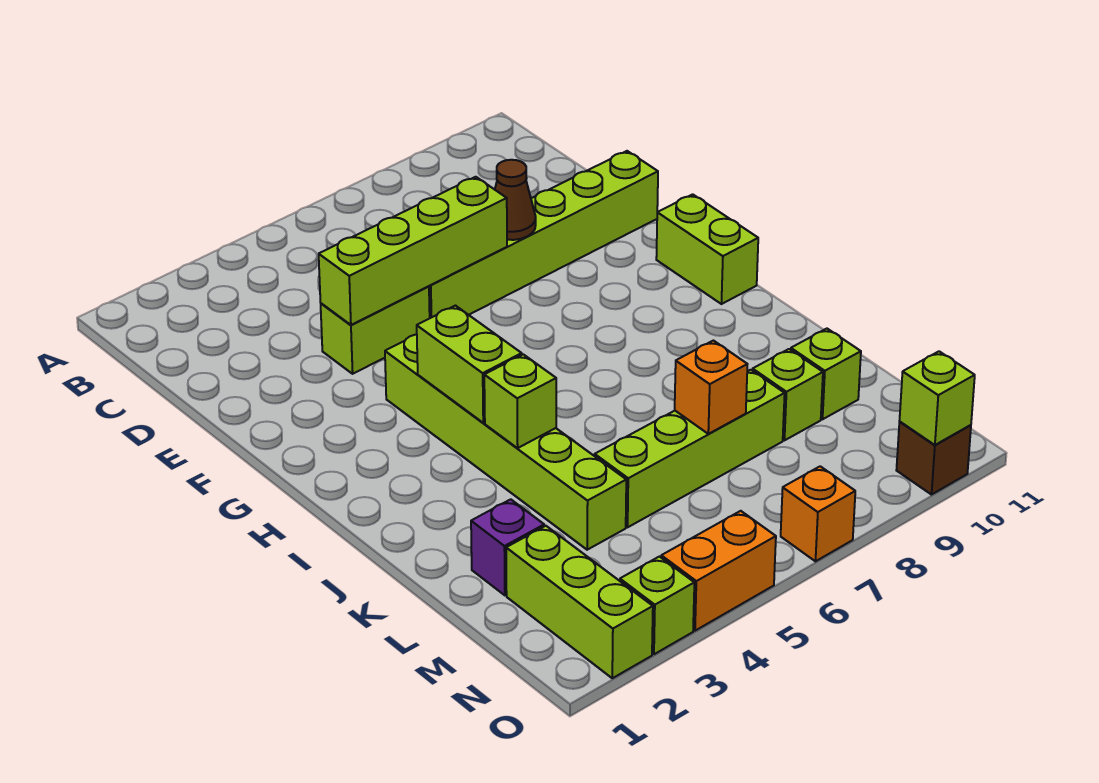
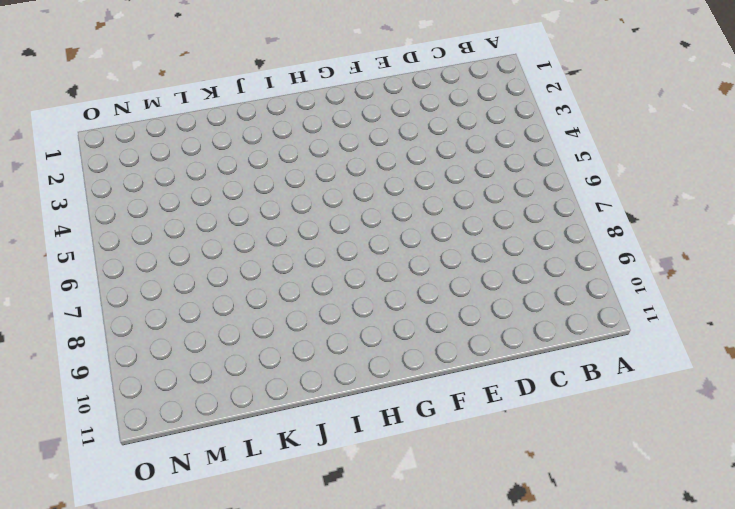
none -> lime brick E4:E5 level 1
none -> lime brick E6:E11 level 1
none -> lime brick G4:L4 level 1

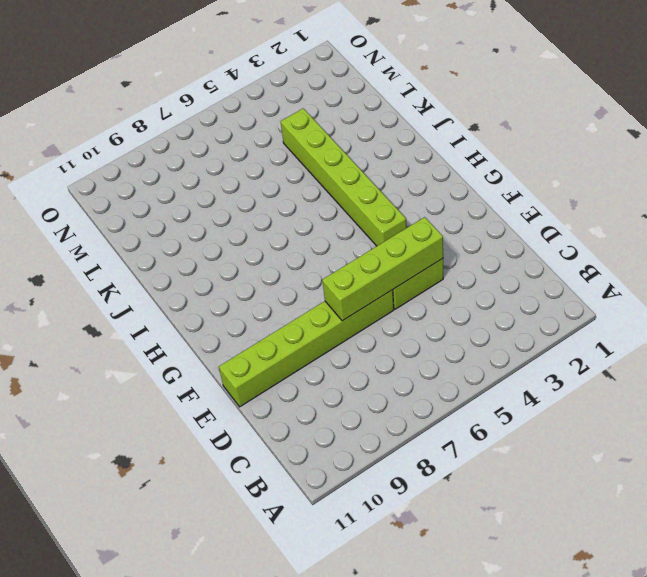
none -> lime brick G11:H11 level 1
none -> purple brick L2 level 1
none -> lime brick L5:L8 level 1

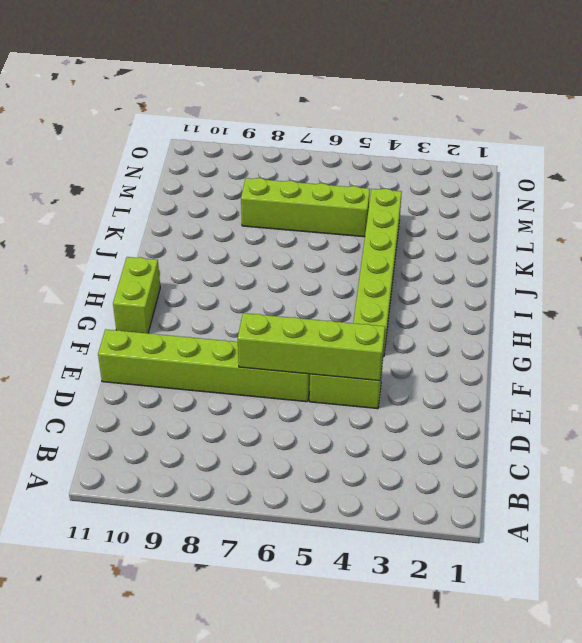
none -> purple brick L2 level 1
none -> lime brick L9 level 1
none -> lime brick L10 level 1

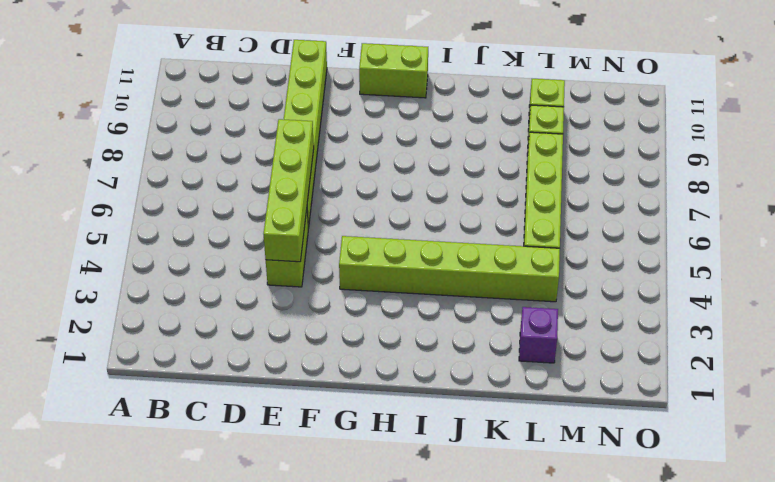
none -> lime brick M2:O2 level 1
none -> lime brick O3 level 1
none -> orange brick O4:O5 level 1

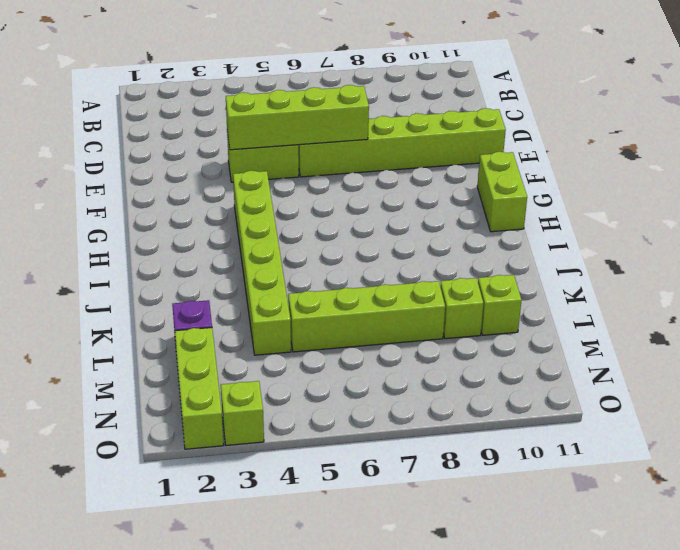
none -> orange brick O4:O5 level 1
none -> orange brick O7 level 1
none -> brown brick O10 level 1

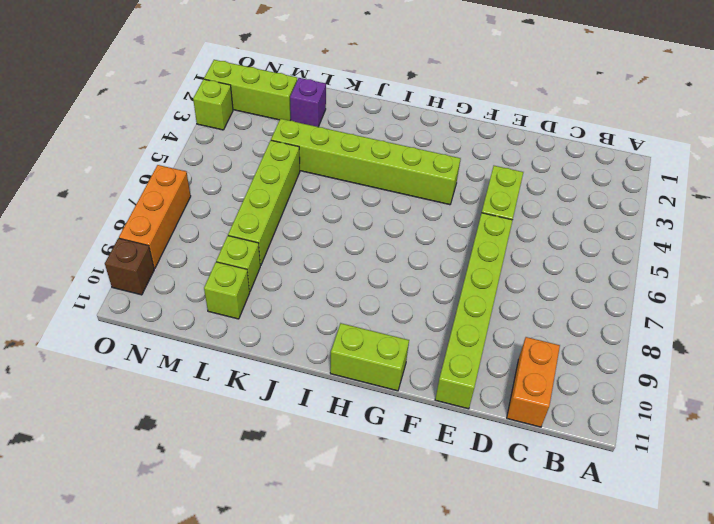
orange brick C10:C11 level 1 -> orange brick O4:O5 level 1
orange brick O7:O9 level 1 -> orange brick O7 level 1
none -> lime brick E4:E7 level 2
none -> brown cone E8 level 2
none -> lime brick H4:I4 level 2

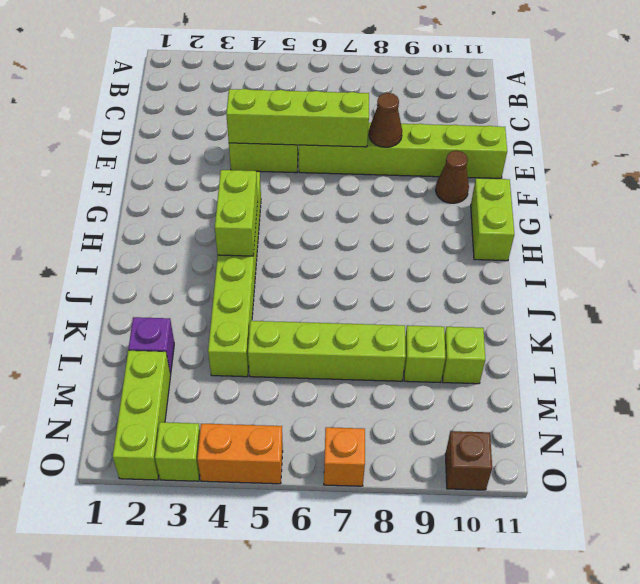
brown cone F10 level 1 -> none
none -> lime brick J4 level 2
none -> orange brick L7 level 2
none -> lime brick O10 level 2

